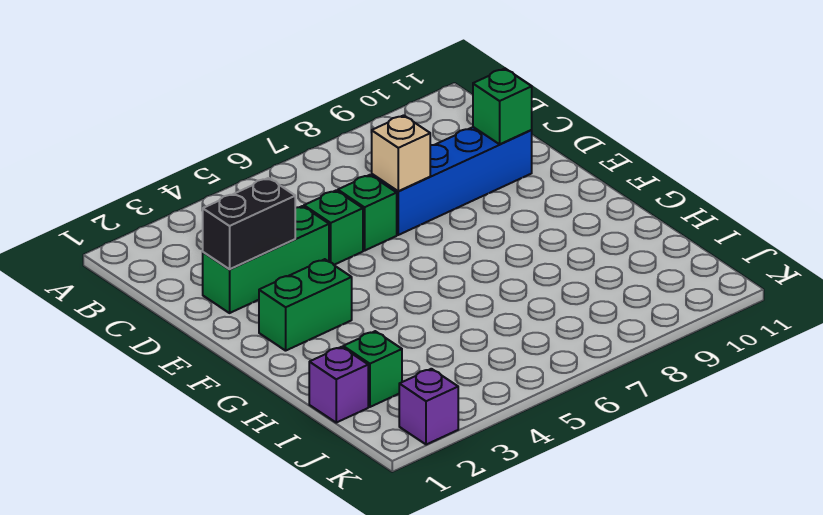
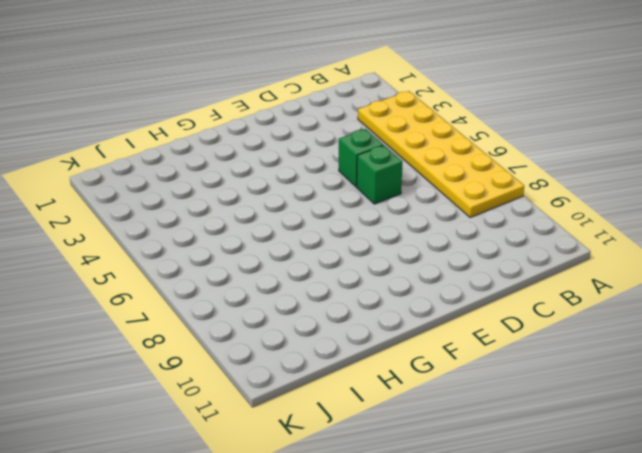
yellow plate A3:B8 level 1 -> none
none -> green brick D2:D4 level 1
none -> blue brick D7:D10 level 1

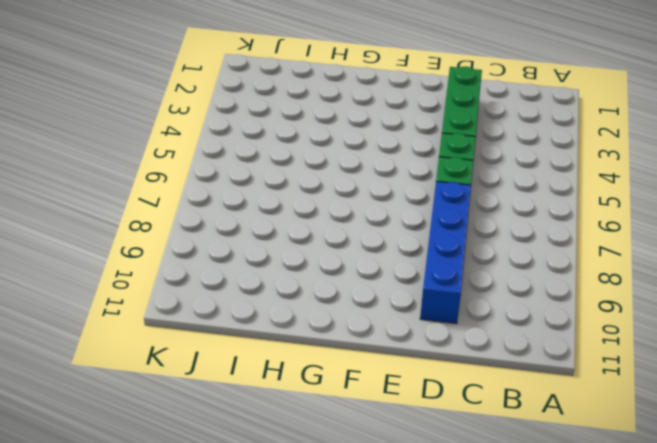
none -> green brick F2:F3 level 1
none -> purple brick I1 level 1

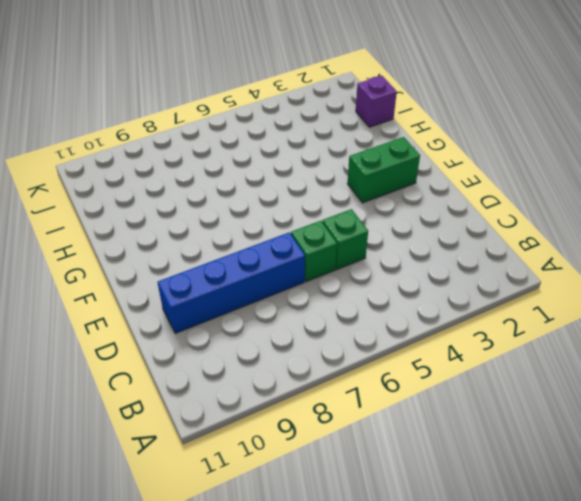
none -> green brick D2:D4 level 1
none -> green brick I2 level 1

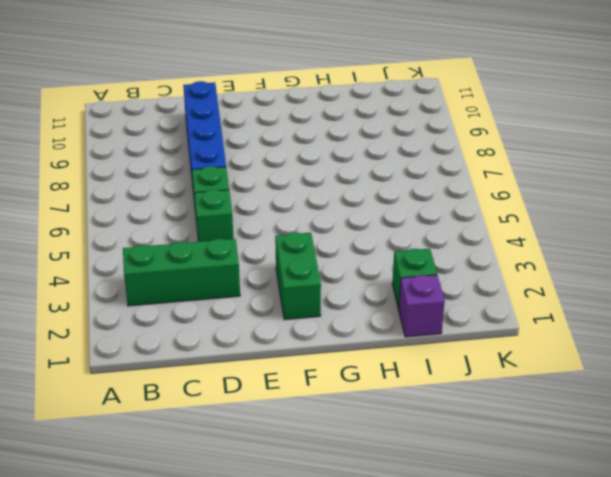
green brick B3:D3 level 1 -> green brick D2:D4 level 1
none -> purple brick K2 level 1
none -> black brick D2:D3 level 2

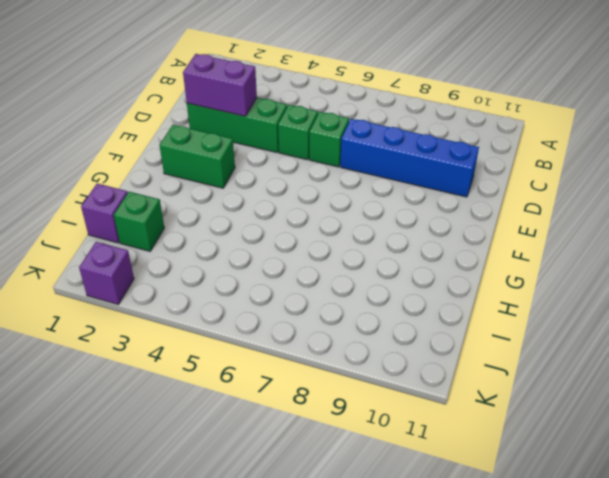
purple brick D2:D3 level 2 -> black brick D2:D3 level 2
none -> tan brick D7 level 2
none -> green brick D10 level 2

